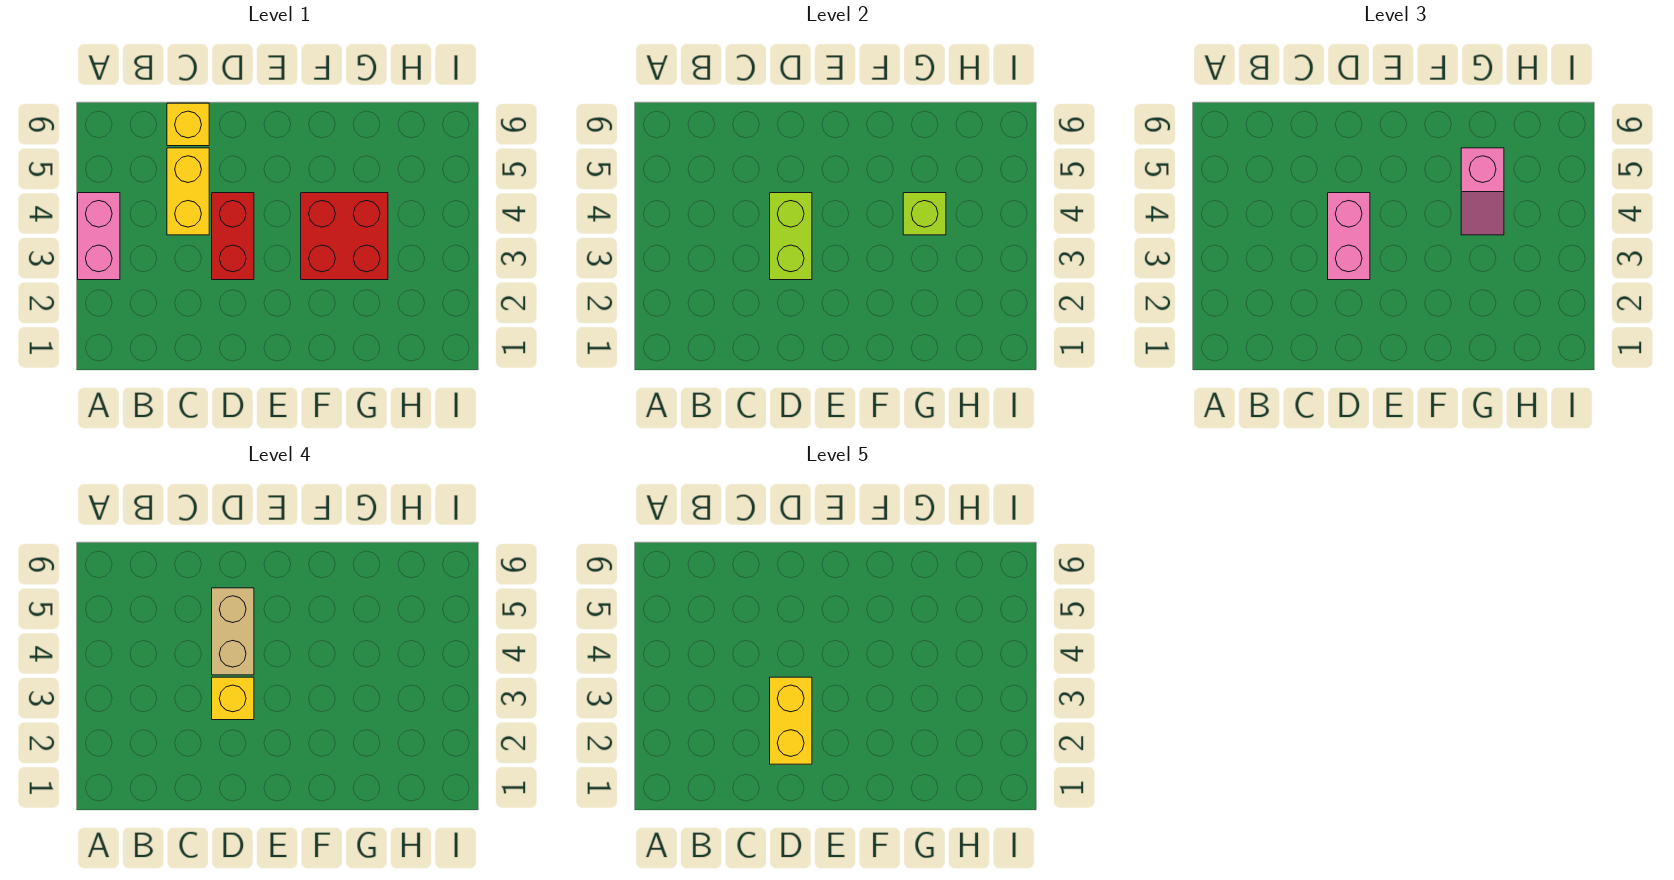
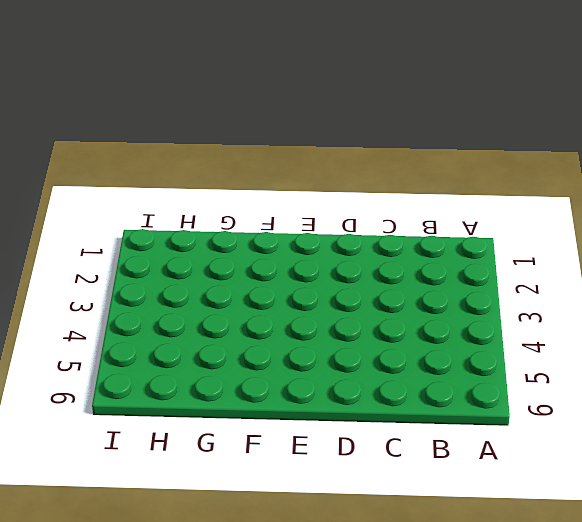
none -> pink brick A3:A4 level 1
none -> yellow brick C4:C5 level 1
none -> yellow brick C6 level 1

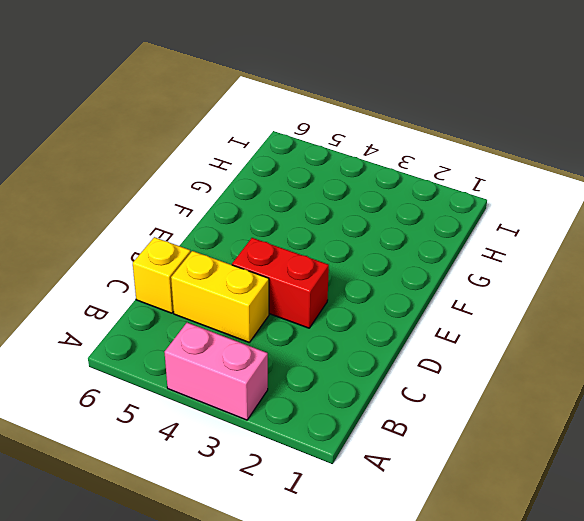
none -> red brick F3:G4 level 1
none -> lime brick D3:D4 level 2
none -> lime brick G4 level 2

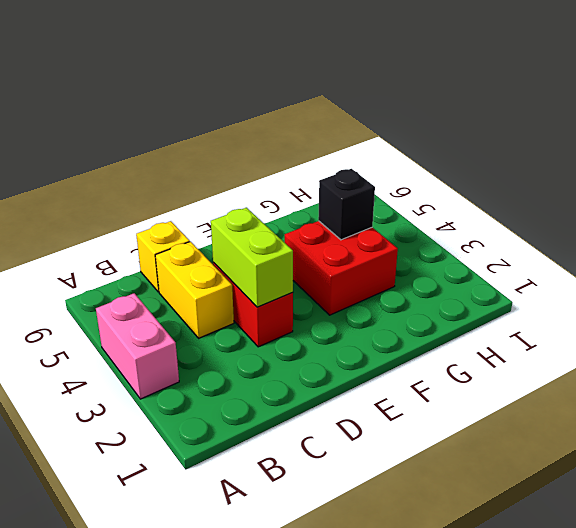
black brick G4 level 2 -> lime brick G4 level 2
none -> pink brick D3:D4 level 3
none -> pink slope G4:G5 level 3 top 5
none -> yellow brick D3 level 4

